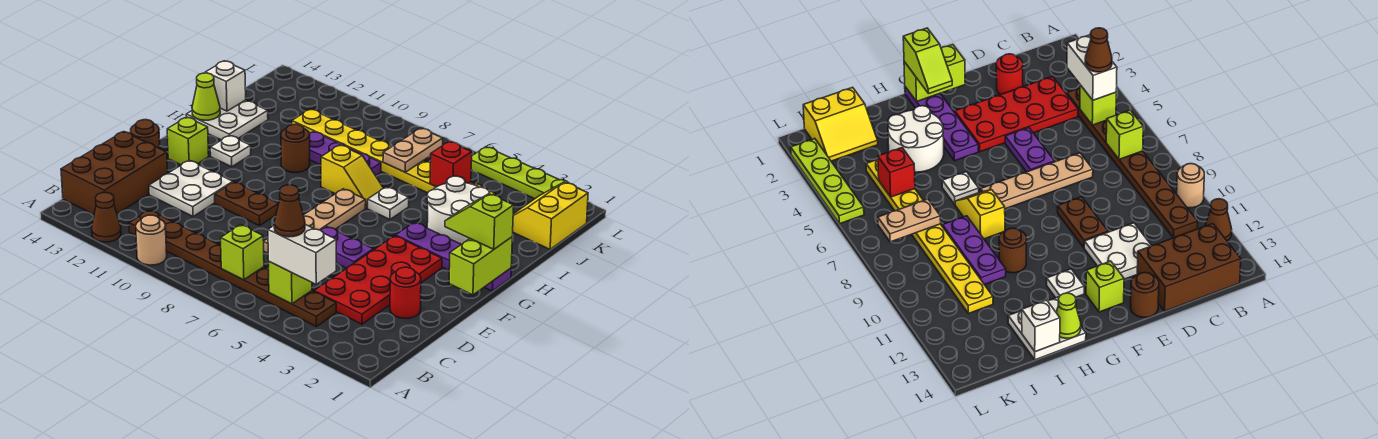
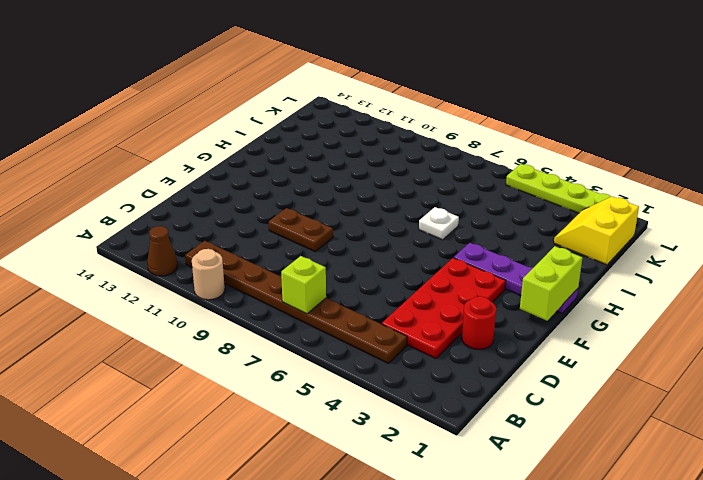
none -> brown brick B13:D14 level 1
none -> tan plate D7:G7 level 1
none -> white plate D11:E12 level 1
none -> purple plate E5:E6 level 1

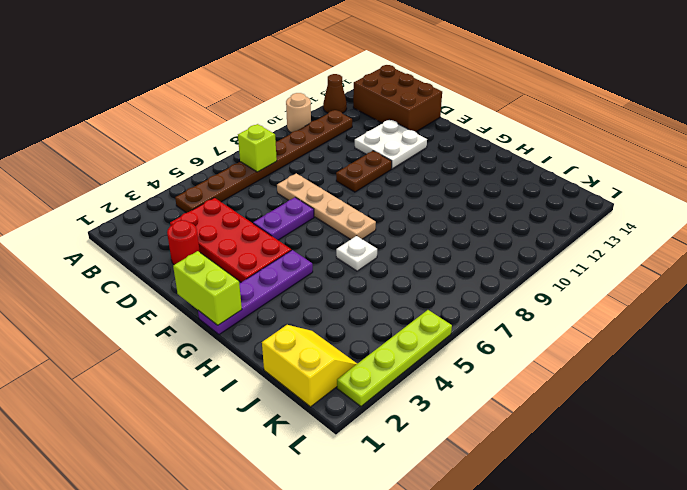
none -> brown round brick E14 level 1
none -> lime brick F13 level 1
none -> white plate G12 level 1
none -> white round brick H3:I4 level 1

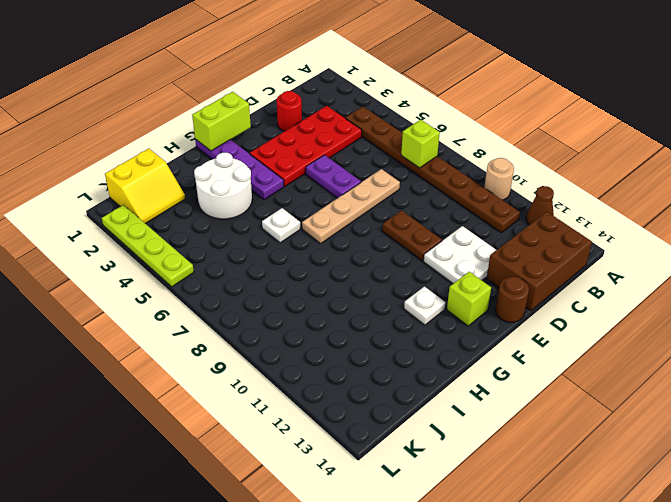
none -> yellow slope H7:H8 level 1 top 8
none -> brown round brick H10 level 1
none -> white plate H13:I14 level 1
none -> purple plate I8:I10 level 1

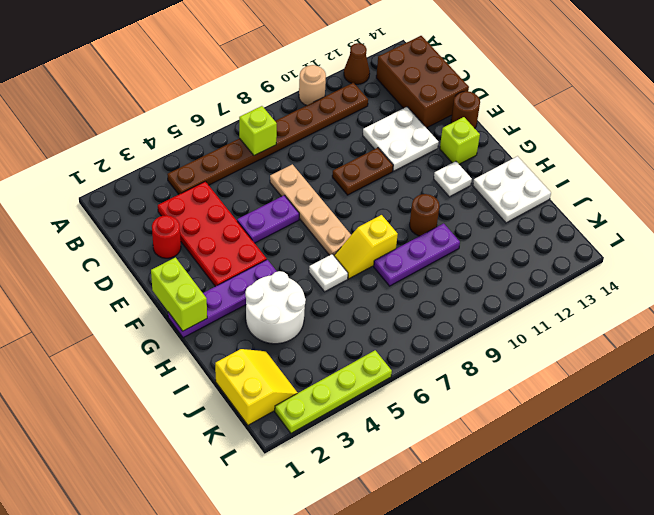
none -> yellow plate J4:J11 level 1
none -> lime brick B5 level 2
none -> lime cone H14 level 2
none -> white brick I14 level 2

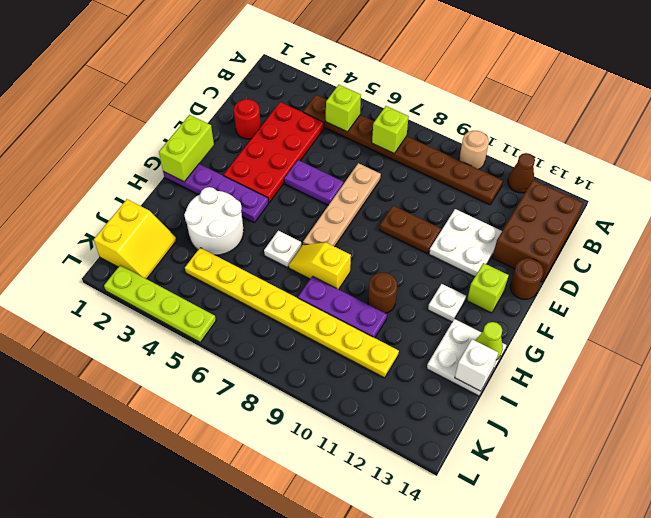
none -> red brick J5 level 2
none -> tan plate J7:K7 level 2
none -> white brick B4:B5 level 3
none -> lime slope G1:G2 level 3 top 1

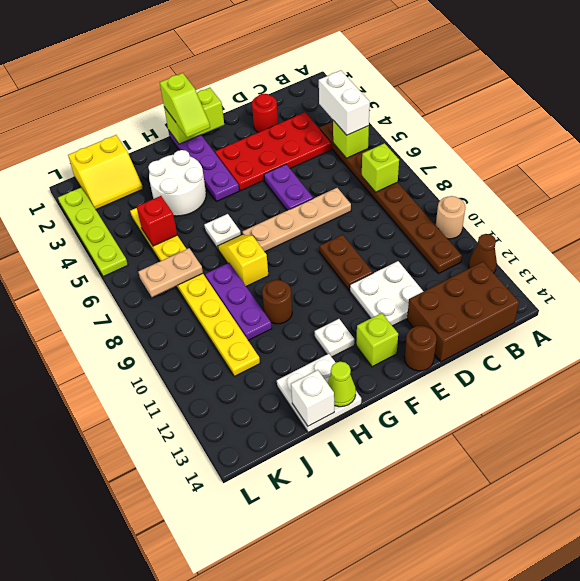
none -> brown cone B5 level 4

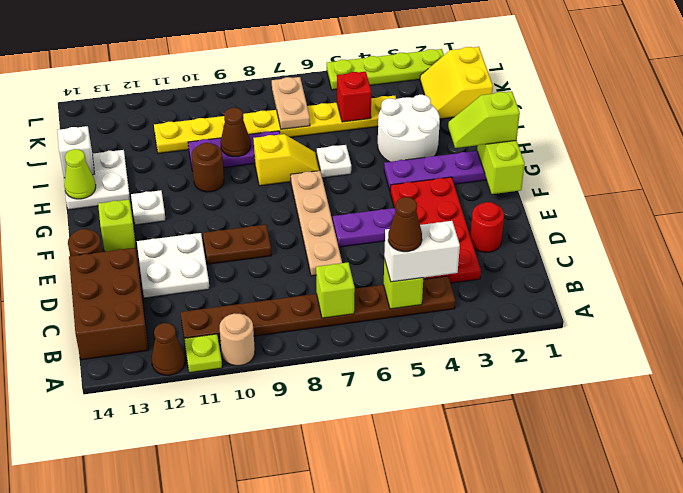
lime plate A11 level 1 -> none
brown cone I9 level 2 -> none

